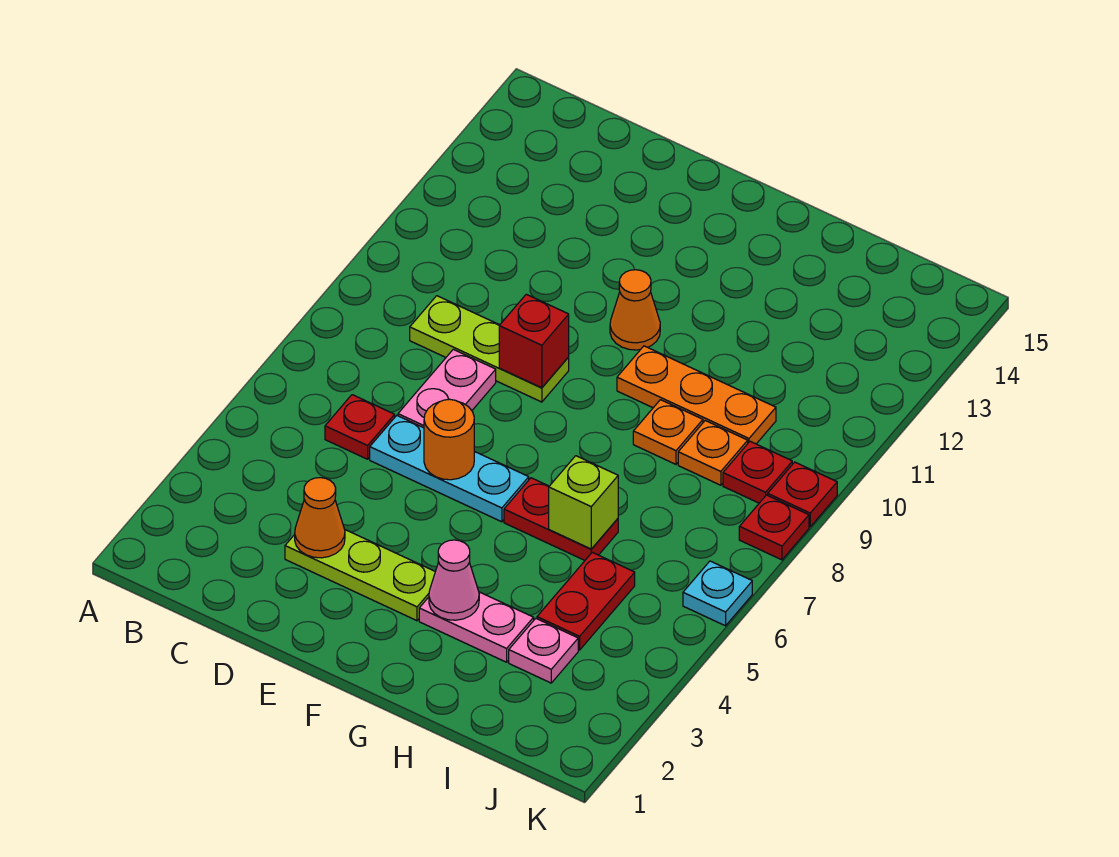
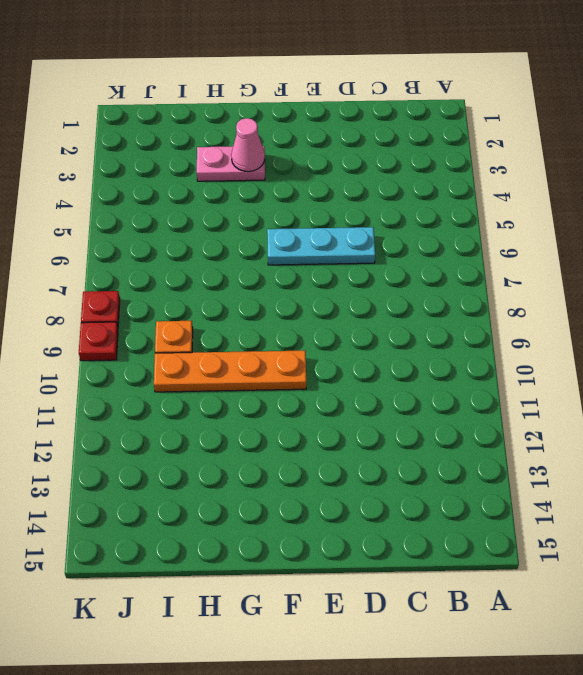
orange plate F10:I10 level 1 -> orange plate G10:I10 level 1
none -> red plate C6 level 1
none -> lime plate C9:E9 level 1
none -> lime plate D3:F3 level 1

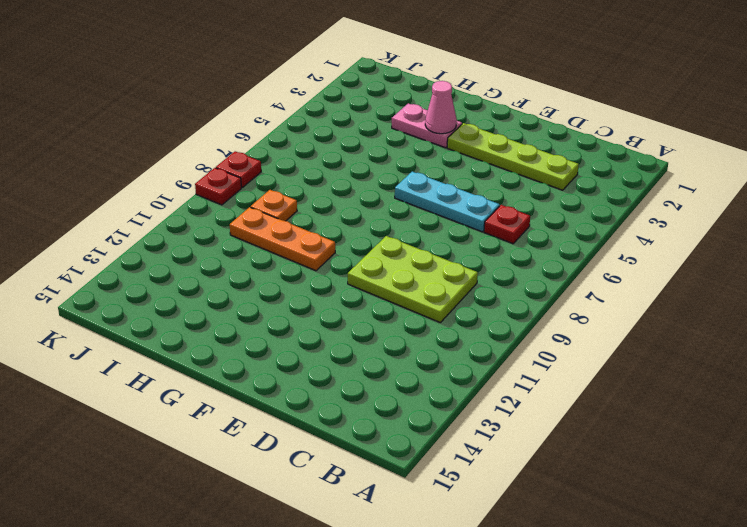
lime plate C3:F3 level 1 -> lime plate D3:F3 level 1
lime plate C9:E10 level 1 -> lime plate C9:E9 level 1
none -> pink plate D7:D8 level 1
none -> orange cone F11 level 1
none -> red plate G6:H6 level 1

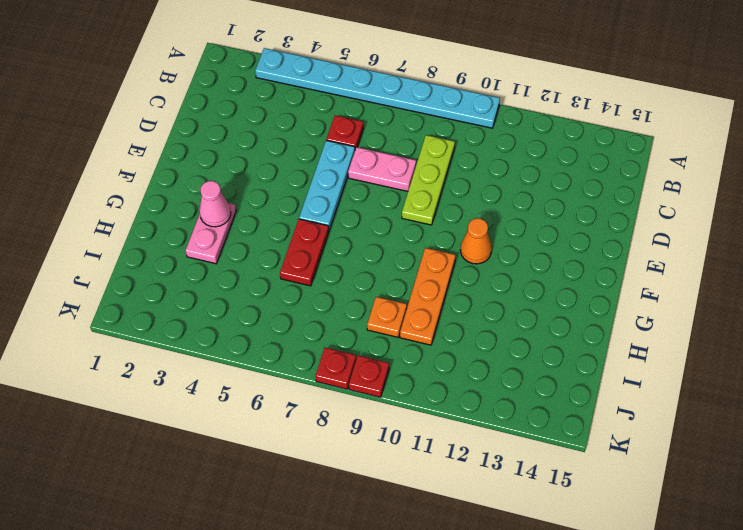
cyan plate A3:A10 level 1 -> none
none -> lime plate D3:F3 level 1
none -> orange plate H9 level 1
none -> pink plate I3 level 1

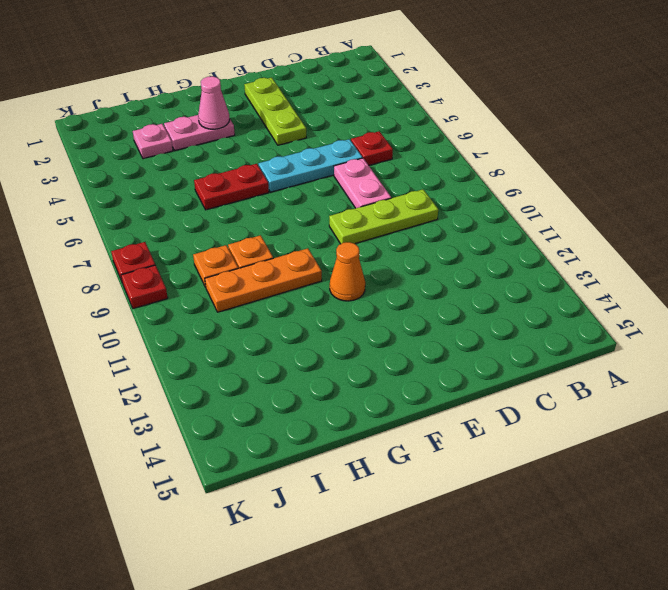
lime plate E2:E4 level 1 -> lime plate D3:F3 level 1
none -> red plate I4:I5 level 1
none -> red plate J9 level 1
none -> cyan plate K6 level 1

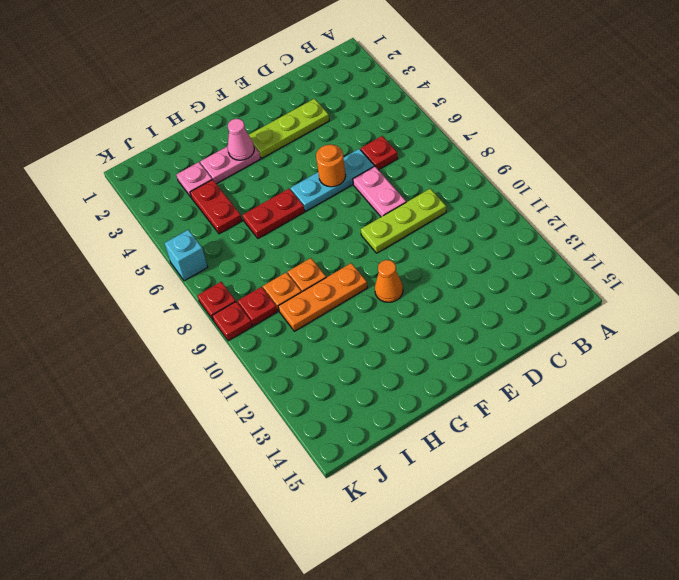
cyan brick K6 level 1 -> cyan plate K6 level 1
none -> orange cone D3 level 2
none -> red brick E9 level 2
none -> lime brick H6 level 2

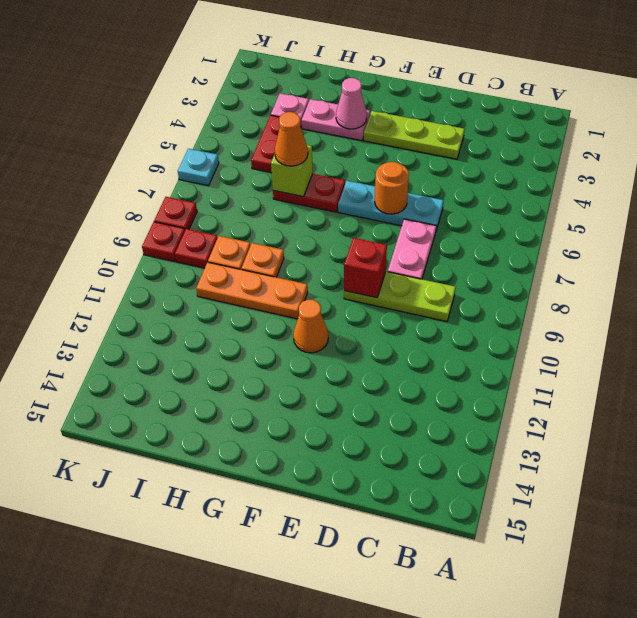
orange cone H6 level 3 -> orange cone D3 level 2
none -> red plate C6 level 1

